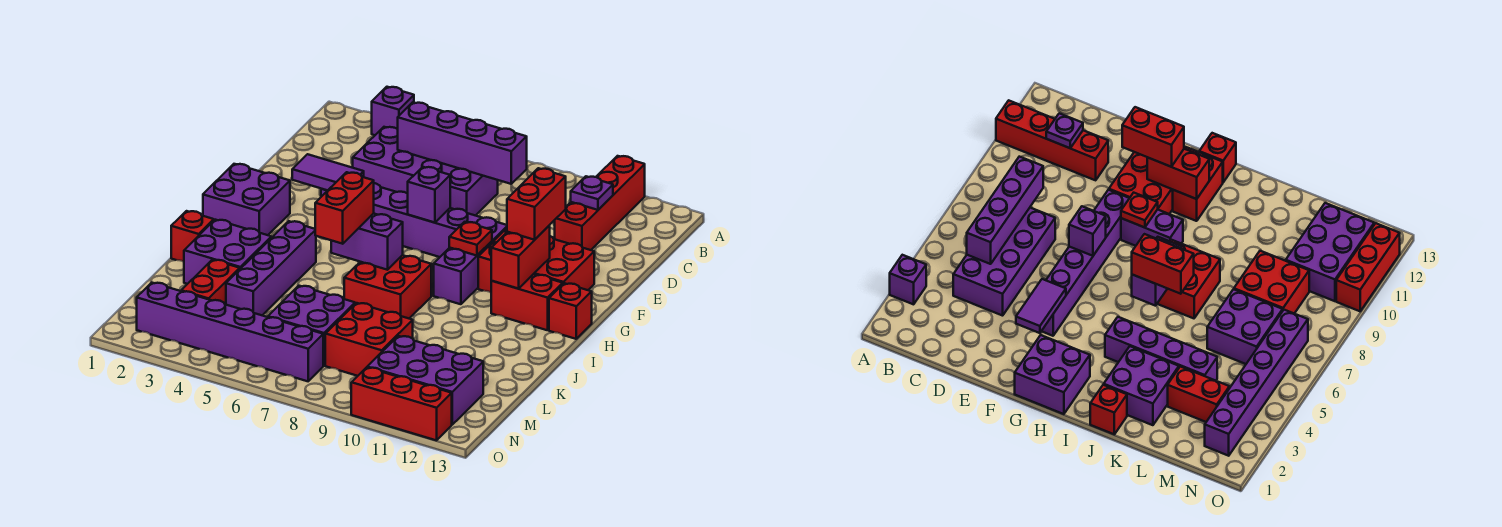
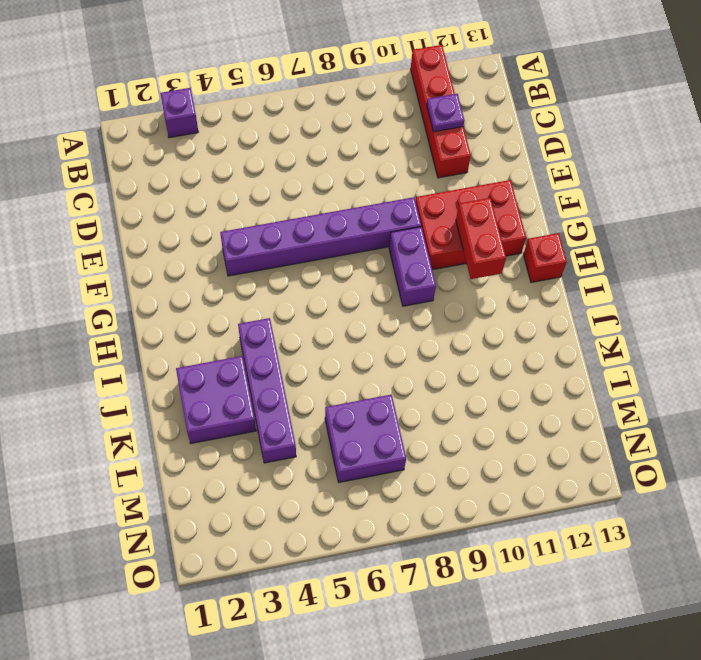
none -> purple brick C4:D7 level 1
none -> purple brick G1:H2 level 1
none -> red brick H11:H12 level 1

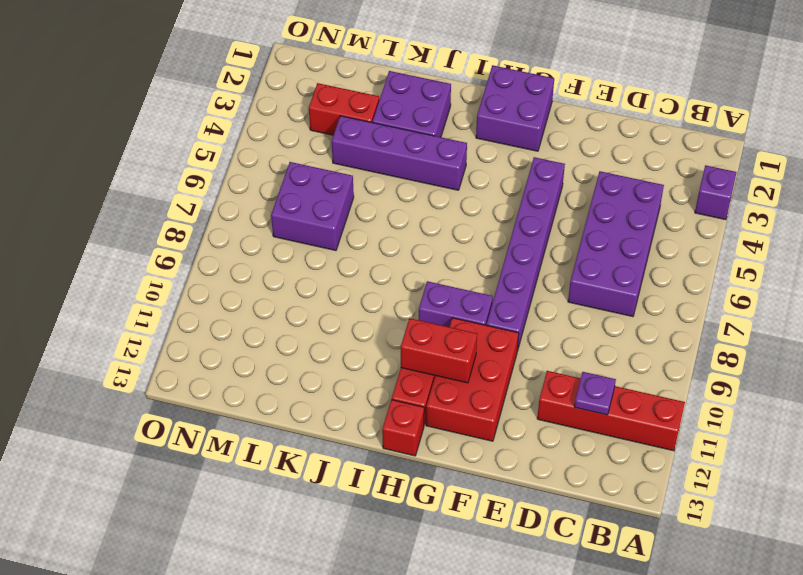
none -> red brick I7:J8 level 1
none -> red brick J1 level 1
none -> red brick L8:M9 level 1

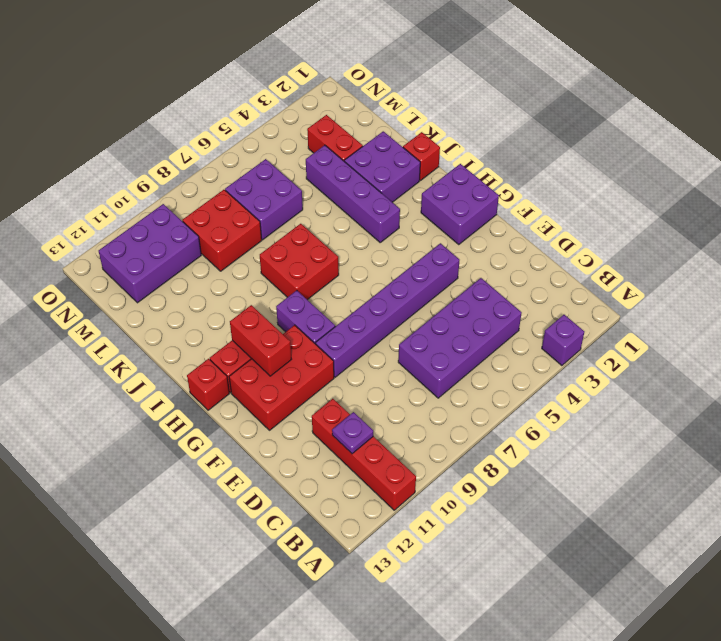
none -> purple brick N2:N7 level 1
none -> red brick O10:O12 level 1
none -> purple brick C5:C8 level 2

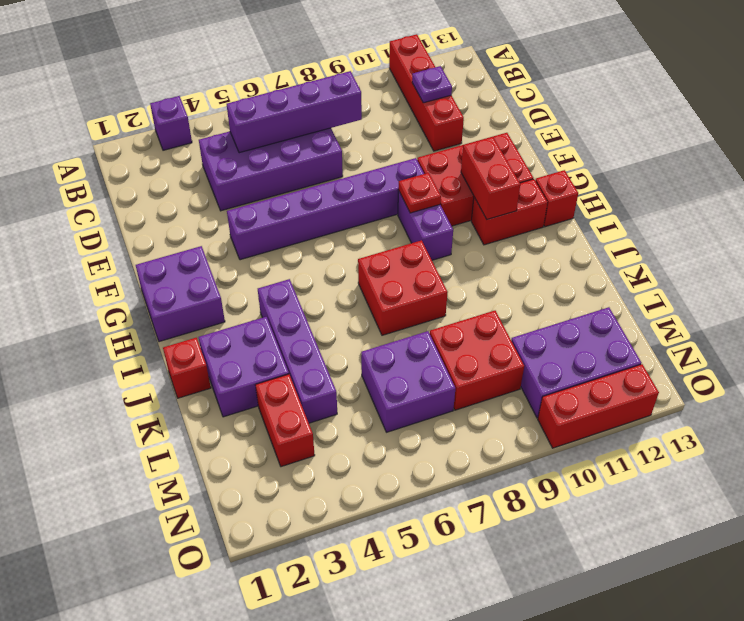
none -> purple brick N2:N7 level 1
none -> purple tile F3:F4 level 2
none -> purple brick F7 level 2

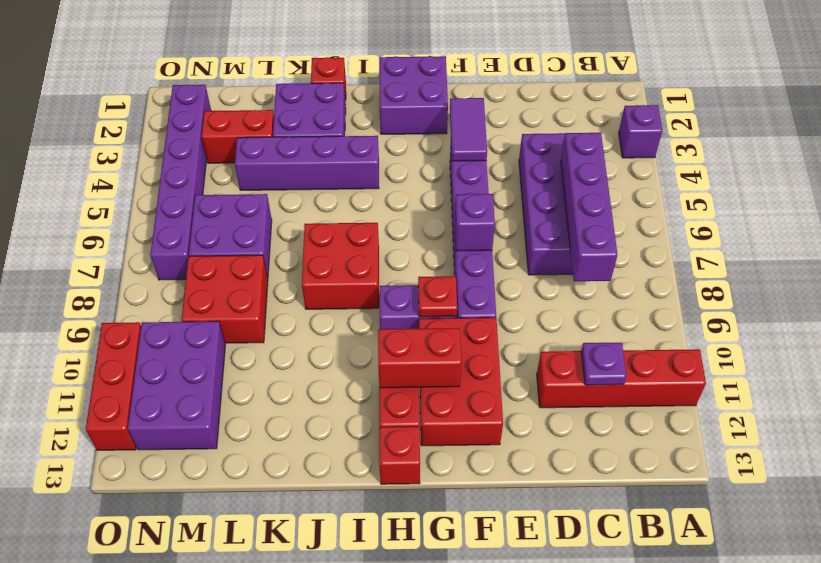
none -> purple brick I6:I7 level 2
none -> red brick F11:G11 level 3
none -> red brick I6:J6 level 3

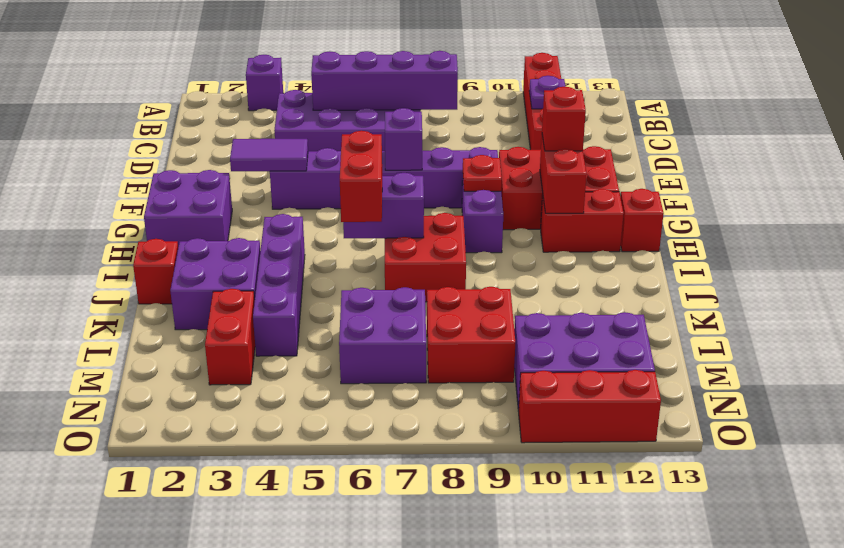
red brick G11 level 3 -> red brick F11:G11 level 3
none -> purple brick N2:N7 level 1

